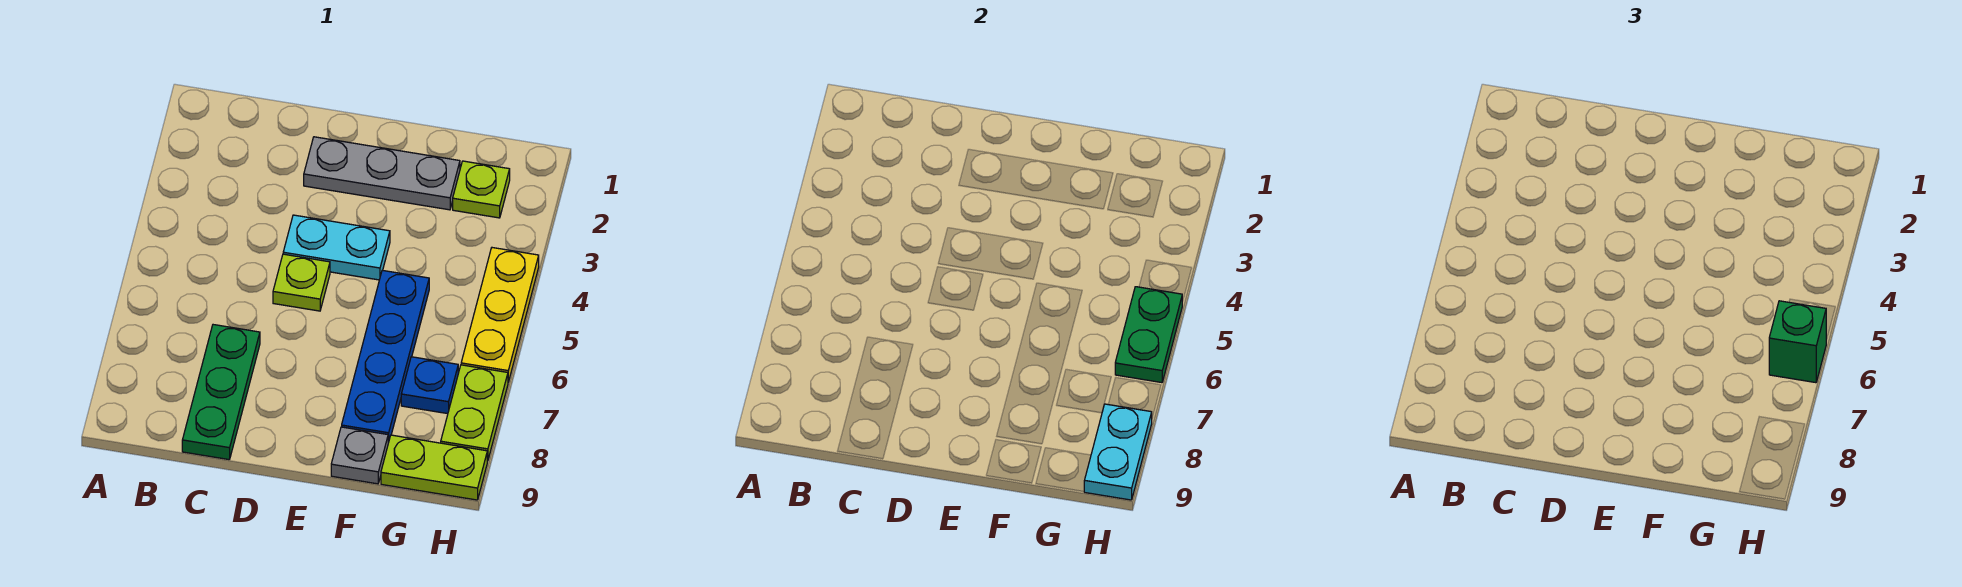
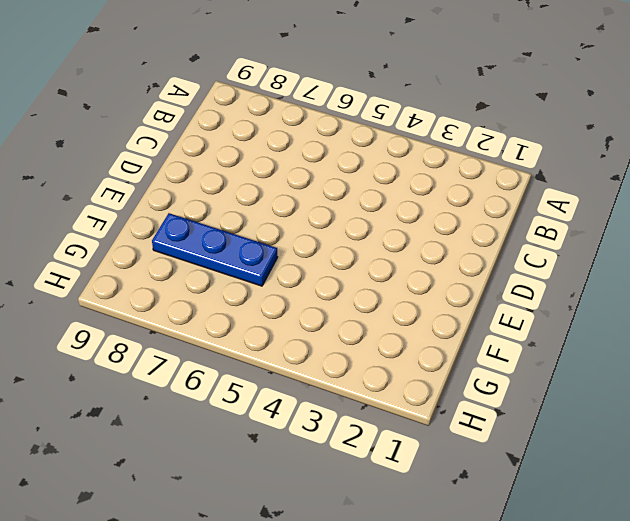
blue plate F6:F8 level 1 -> blue plate F5:F8 level 1
none -> green plate C7:C9 level 1
none -> grey plate D2:F2 level 1
none -> cyan plate D4:E4 level 1

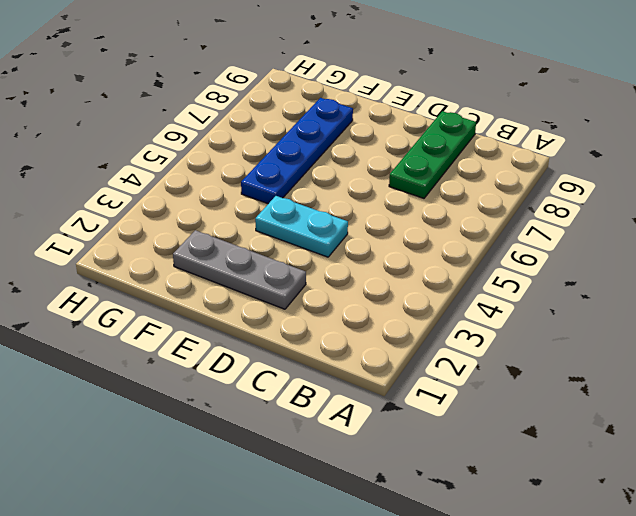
none -> lime plate D5 level 1
none -> grey plate F9 level 1
none -> lime plate G2 level 1

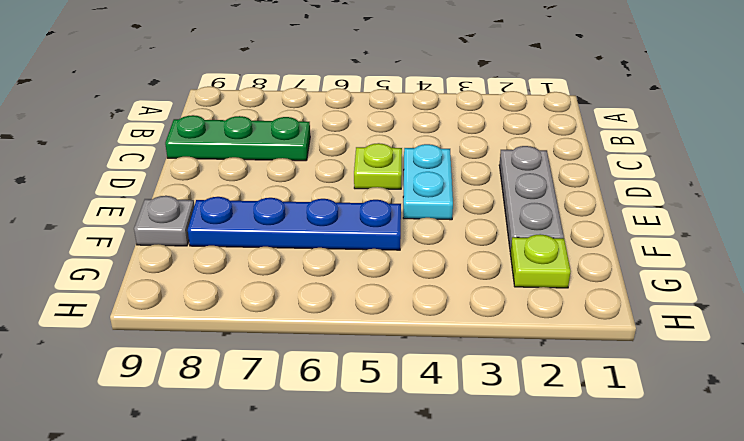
none -> blue plate G7 level 1
none -> lime plate G9:H9 level 1
none -> yellow plate H4:H6 level 1

